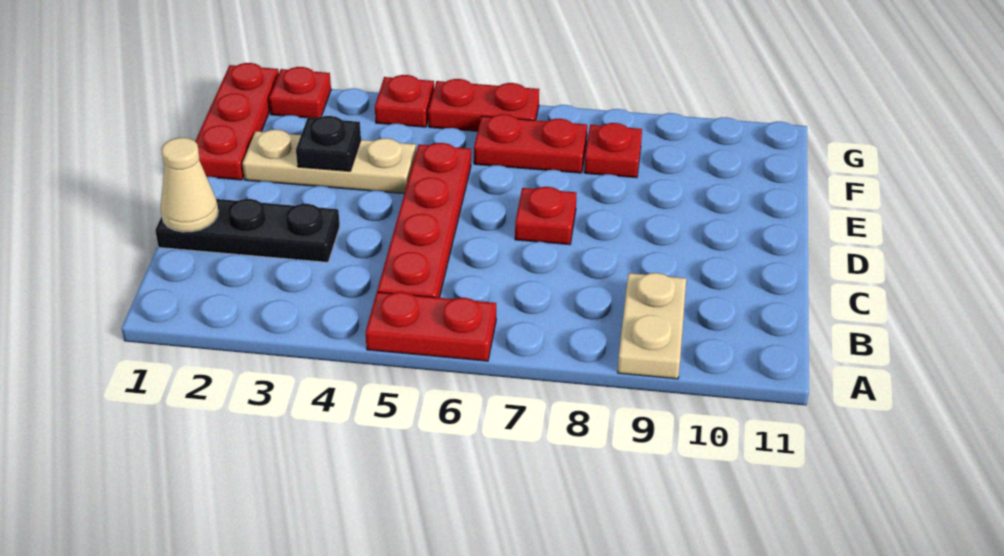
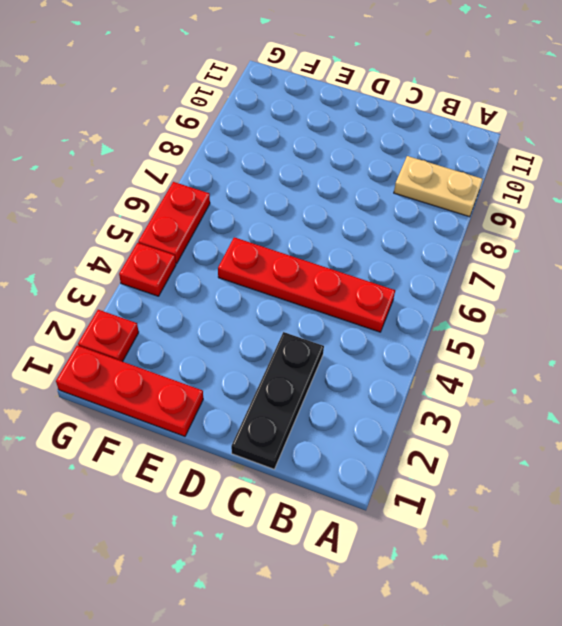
none -> red plate A5:A6 level 1
none -> red plate D7 level 1
none -> tan plate E2:E4 level 1

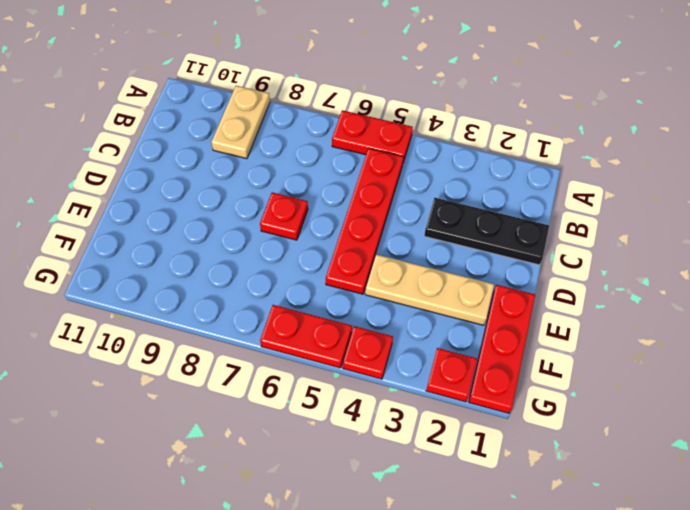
none -> red plate F6:F7 level 1
none -> red plate F8 level 1
none -> tan cone C1 level 2

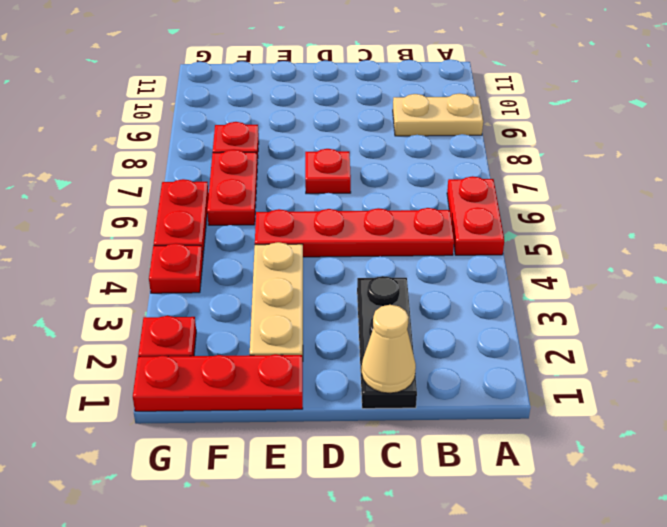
none -> black plate E3 level 2

